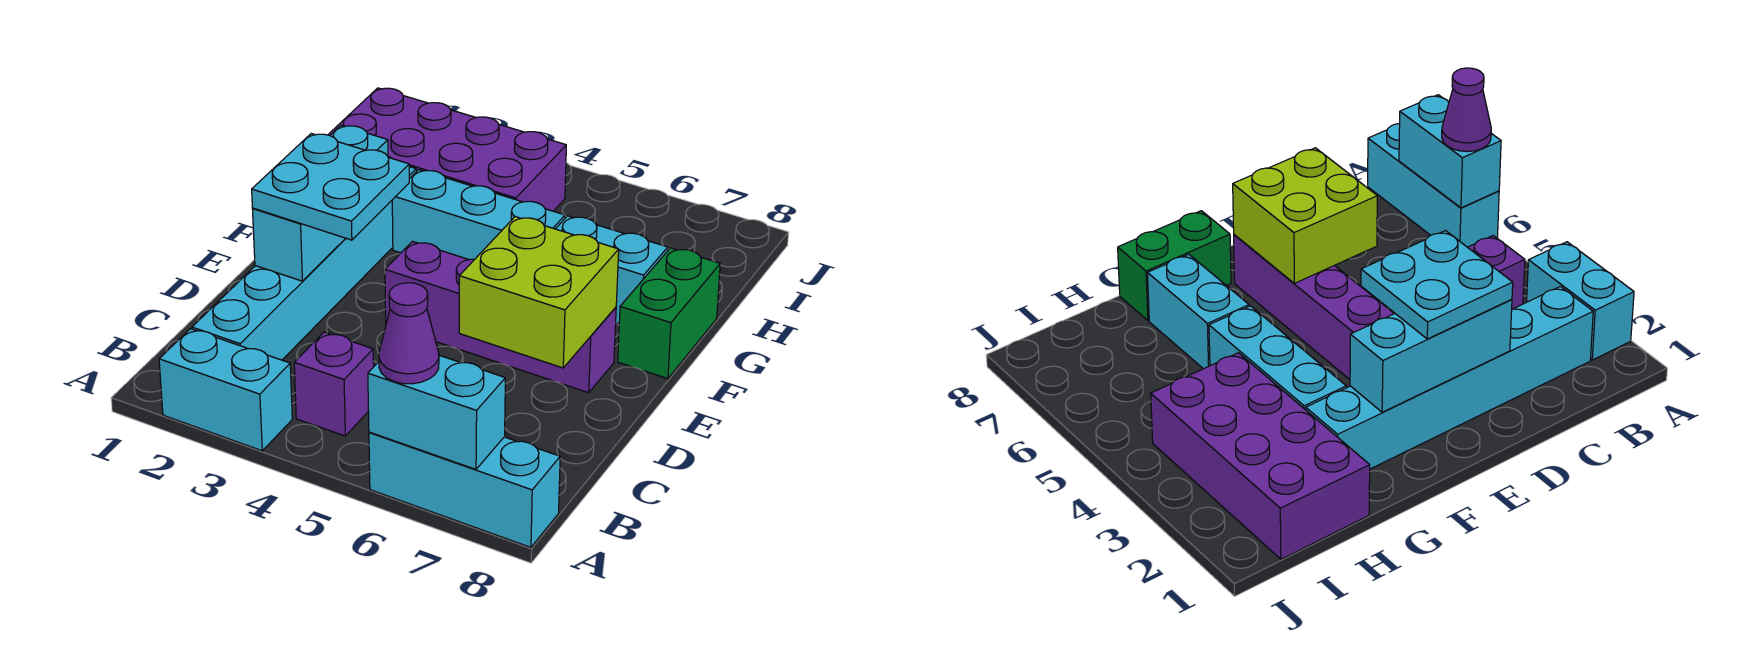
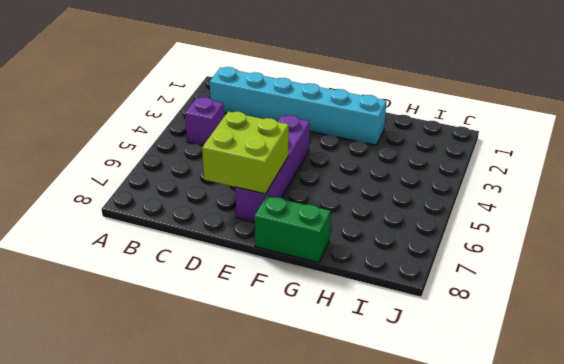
none -> cyan brick A2:A3 level 1
none -> cyan brick A6:A8 level 1
none -> cyan brick G3:G5 level 1

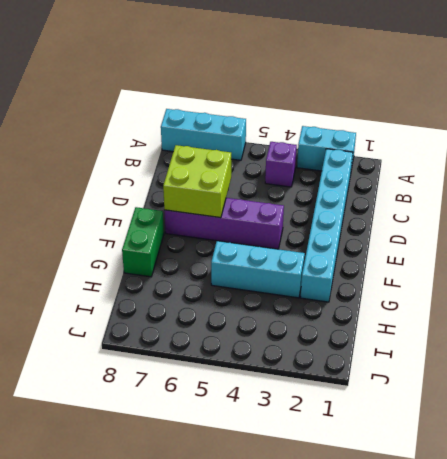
none -> cyan brick G6:G7 level 1
none -> purple brick H1:I4 level 1
none -> cyan brick A6:A7 level 2

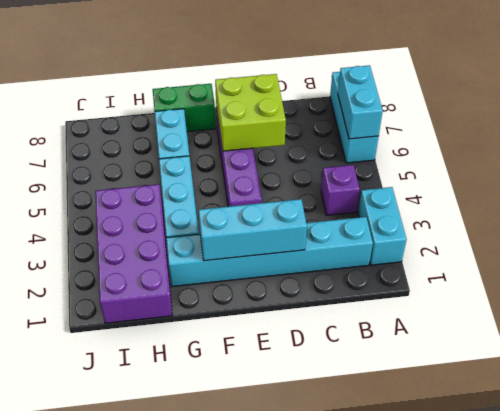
none -> purple cone A6 level 3
none -> cyan plate D2:E3 level 3

